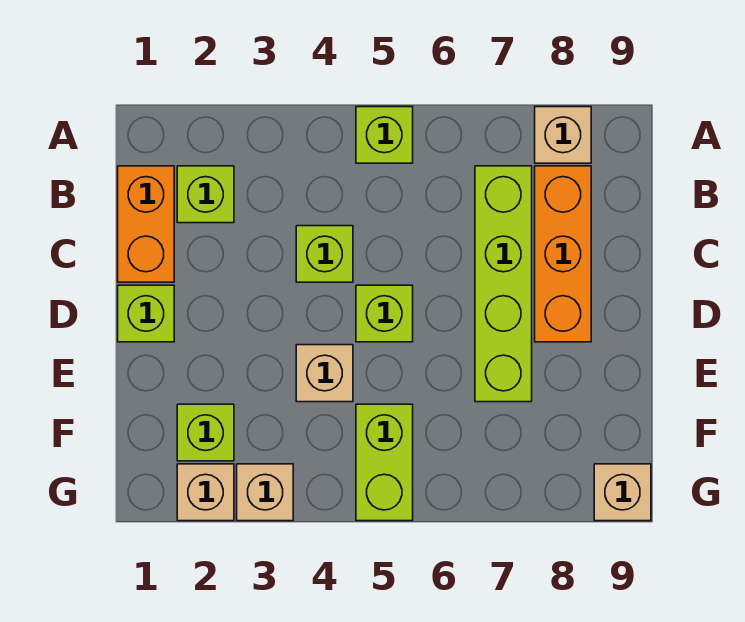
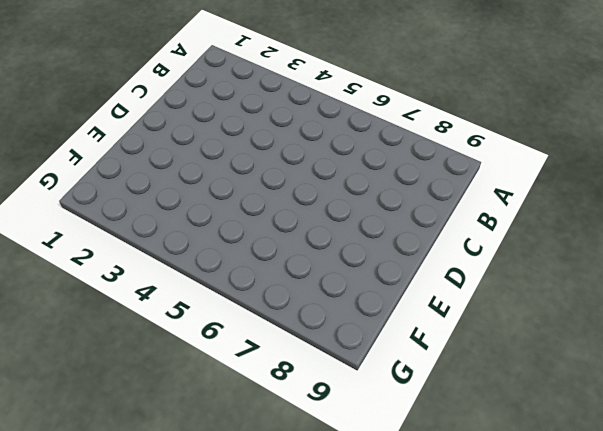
none -> lime brick A5 level 1
none -> tan brick A8 level 1
none -> orange brick B1:C1 level 1

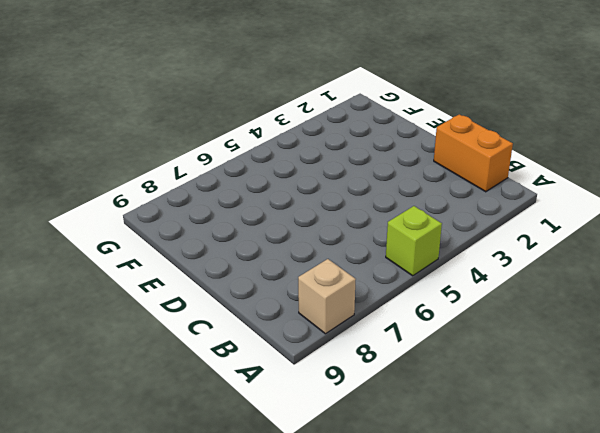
none -> lime brick B2 level 1
none -> lime brick B7:E7 level 1
none -> orange brick B8:D8 level 1

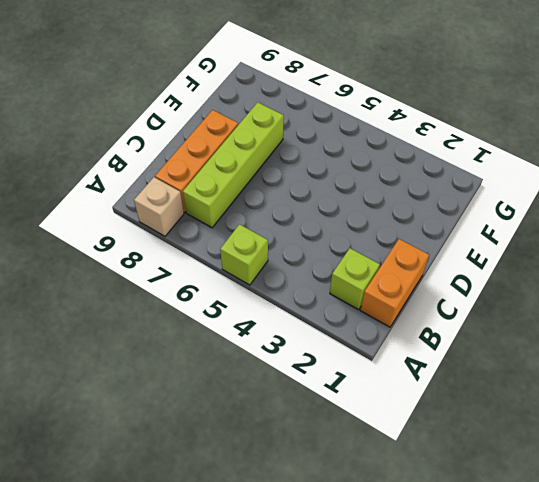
none -> lime brick C4 level 1
none -> lime brick D1 level 1
none -> lime brick D5 level 1

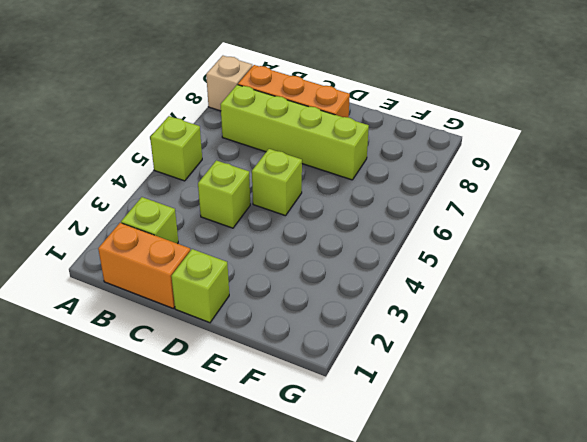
none -> tan brick E4 level 1
none -> lime brick F2 level 1
none -> lime brick F5:G5 level 1

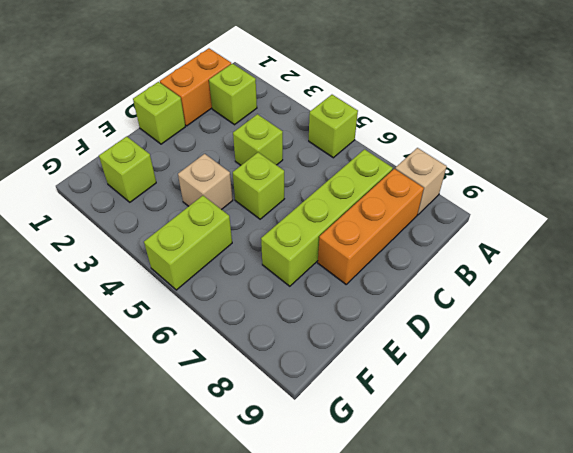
none -> tan brick G2 level 1
none -> tan brick G3 level 1
none -> tan brick G9 level 1

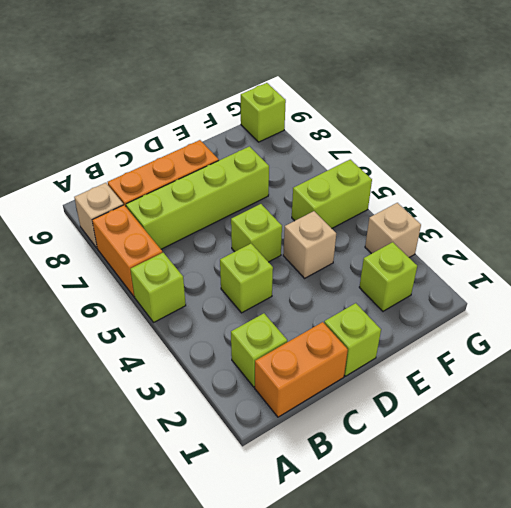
orange brick A6:A7 level 1 -> none
lime brick G9 level 1 -> tan brick G9 level 1
none -> tan brick G2 level 1

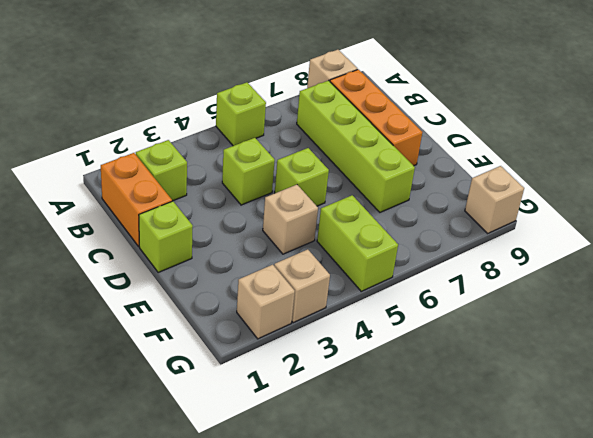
none -> lime brick F2 level 1

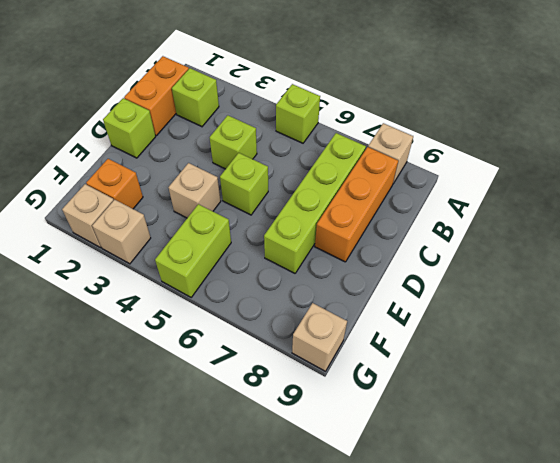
orange brick F2 level 1 -> lime brick F2 level 1

